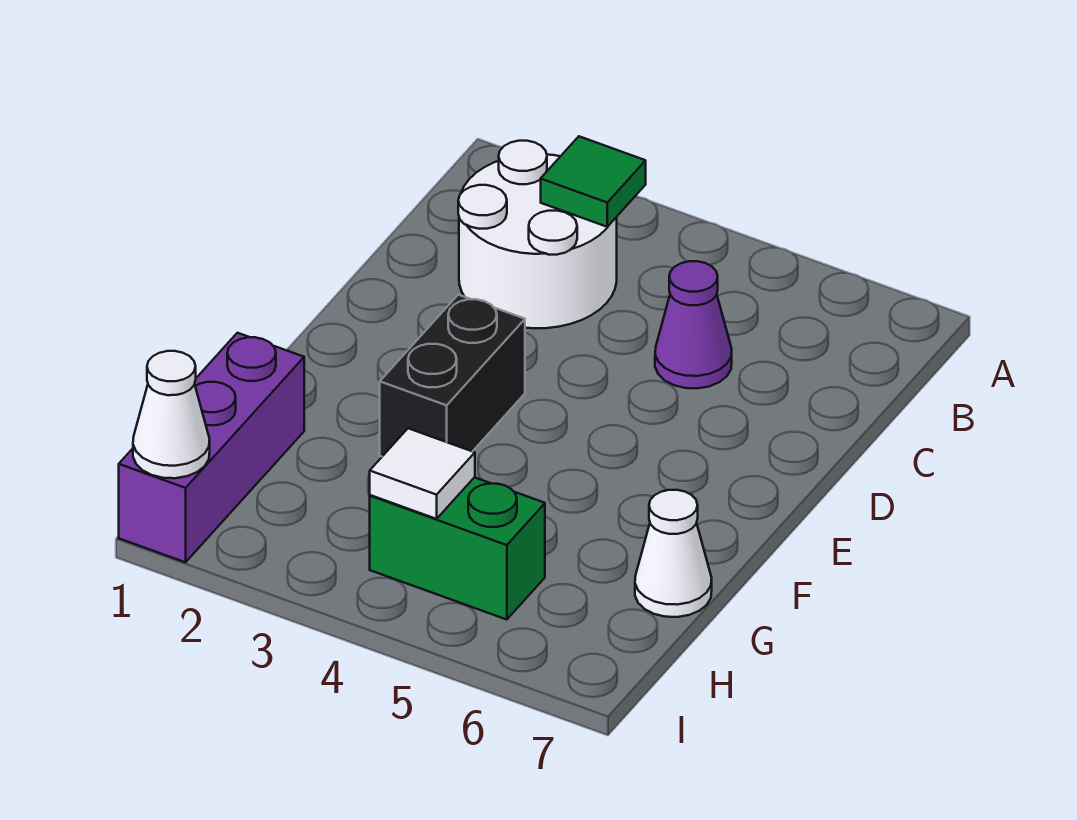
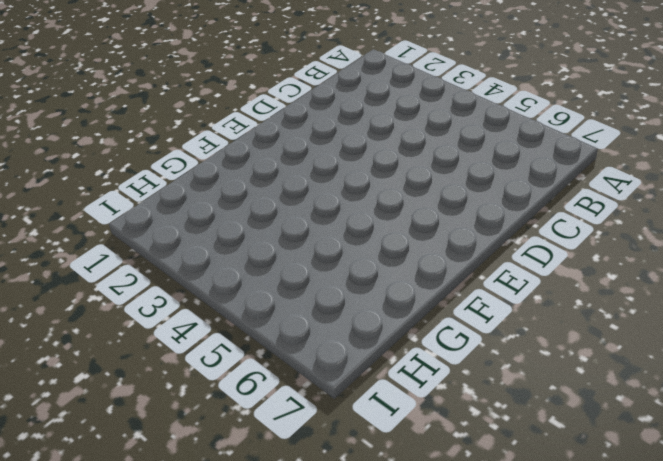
none -> white round brick B2:C3 level 1
none -> purple cone C5 level 1

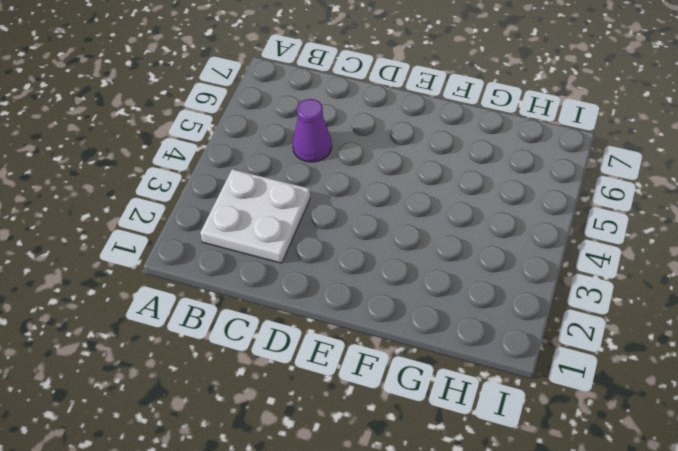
white plate B2:C3 level 1 -> white round brick B2:C3 level 1
none -> black brick E3:F3 level 1
none -> purple brick G1:I1 level 1

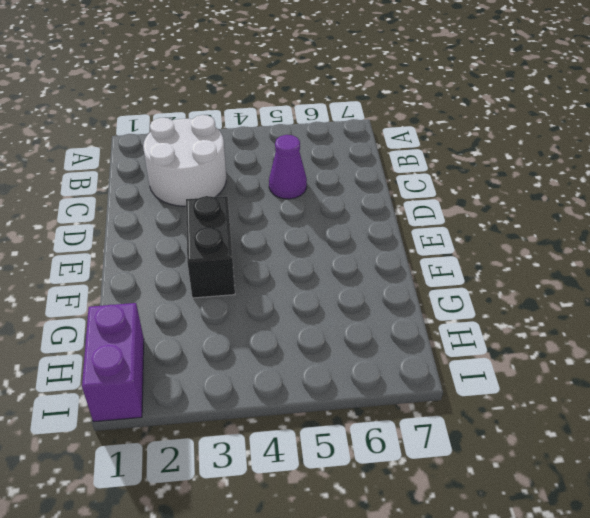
purple brick H1:I1 level 1 -> purple brick G1:I1 level 1
none -> white cone G7 level 1
none -> green brick H4:H5 level 1

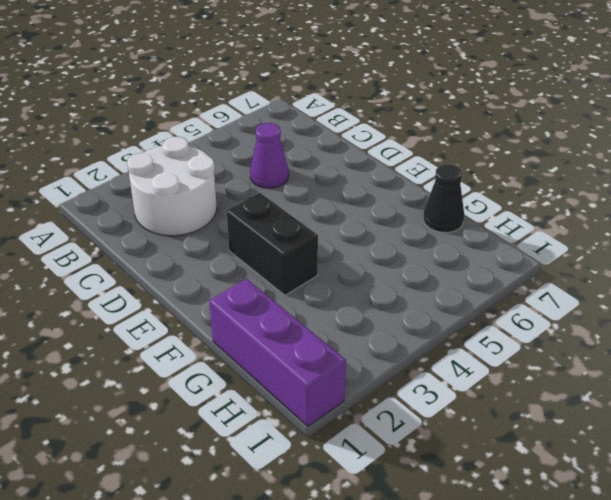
black cone G7 level 1 -> white cone G7 level 1
none -> green brick H4:H5 level 1
none -> green tile B3 level 2

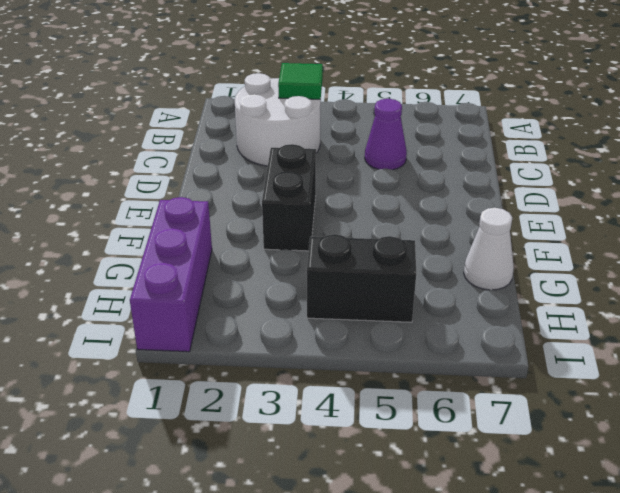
black brick H4:H5 level 1 -> green brick H4:H5 level 1
none -> white tile H4 level 2
none -> white cone I1 level 2

